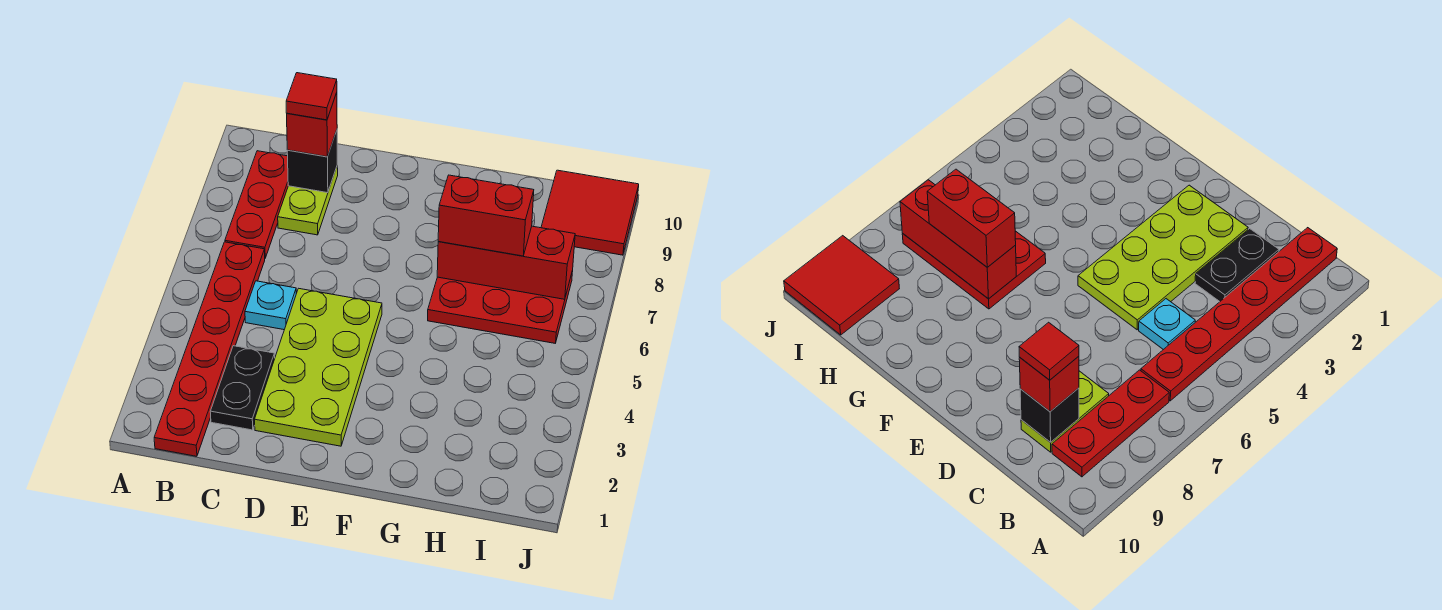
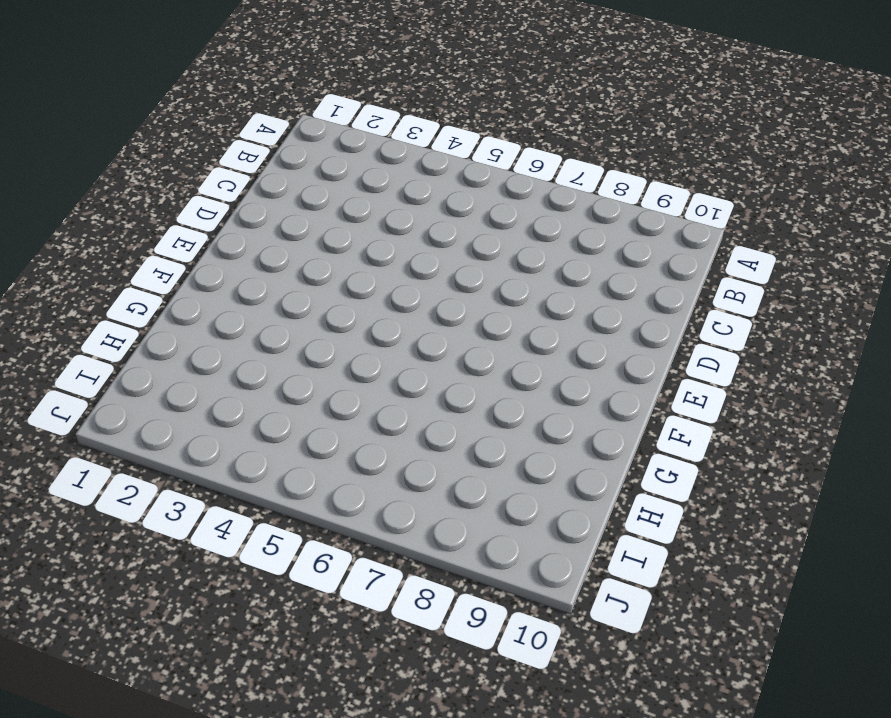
none -> red plate B1:B6 level 1
none -> red plate B7:B9 level 1
none -> black plate C2:C3 level 1

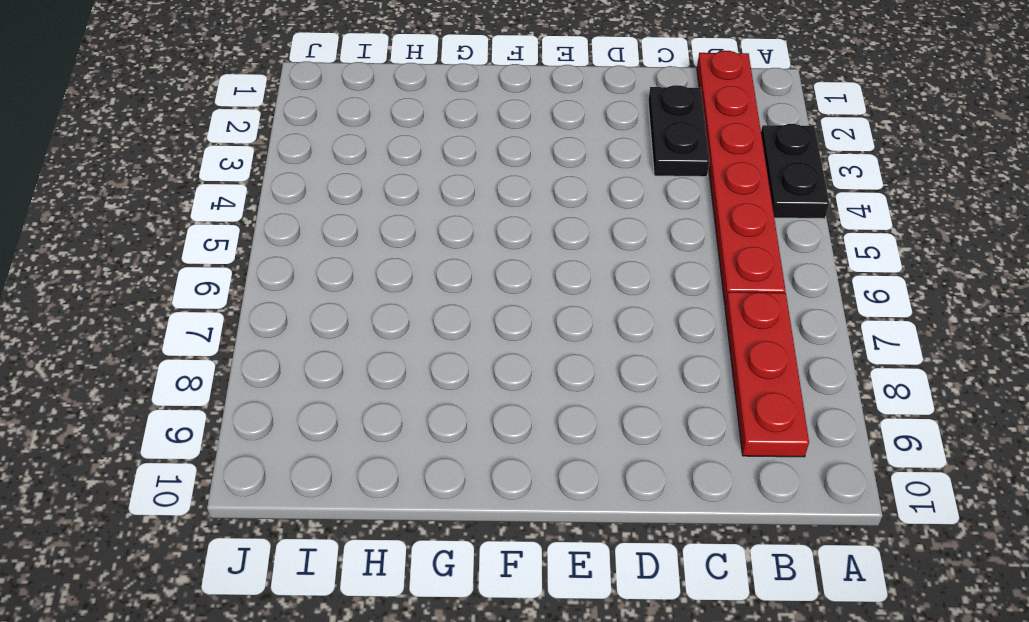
black plate A3:A4 level 1 -> none
none -> cyan plate C5 level 1
none -> lime plate C8:C9 level 1
none -> lime plate D2:E5 level 1

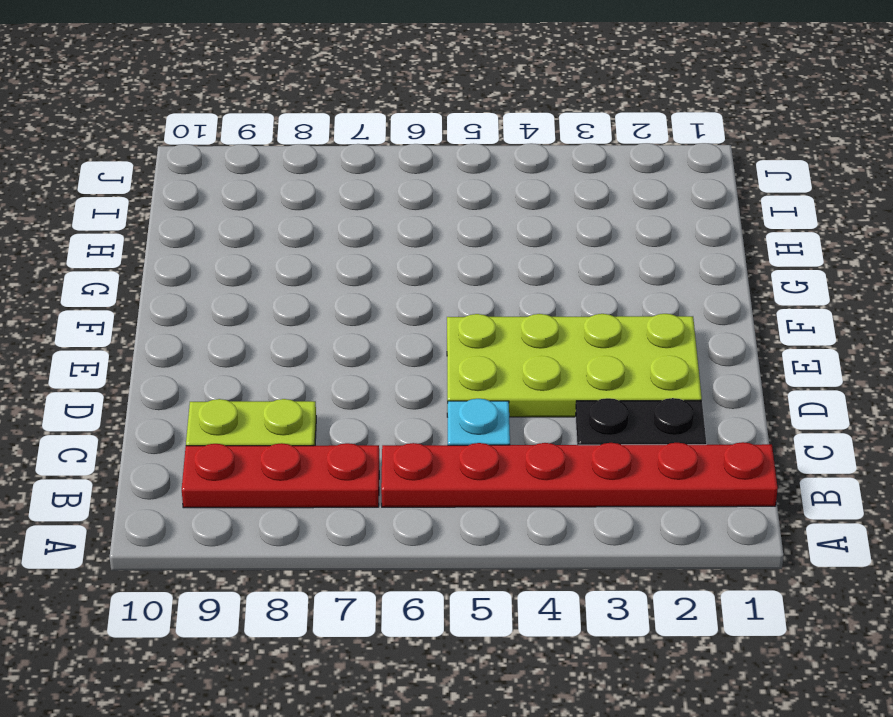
none -> red plate G6:I7 level 1
none -> red tile I9:J10 level 1
none -> black brick C9 level 2

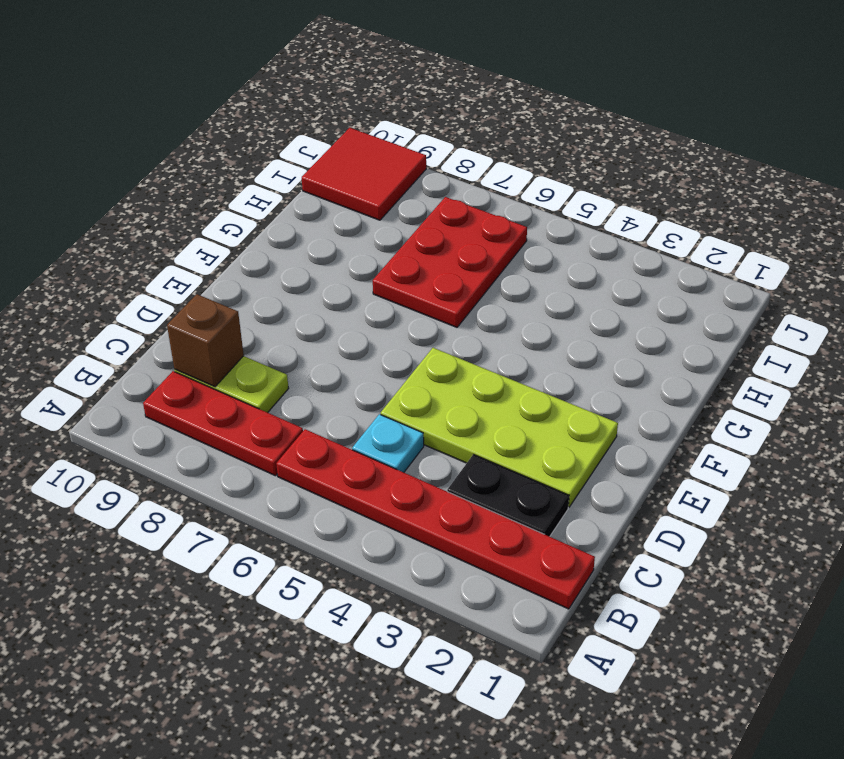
brown brick C9 level 2 -> black brick C9 level 2
none -> red brick G7:I7 level 2
none -> red brick C9 level 3
none -> red brick G7:H7 level 3

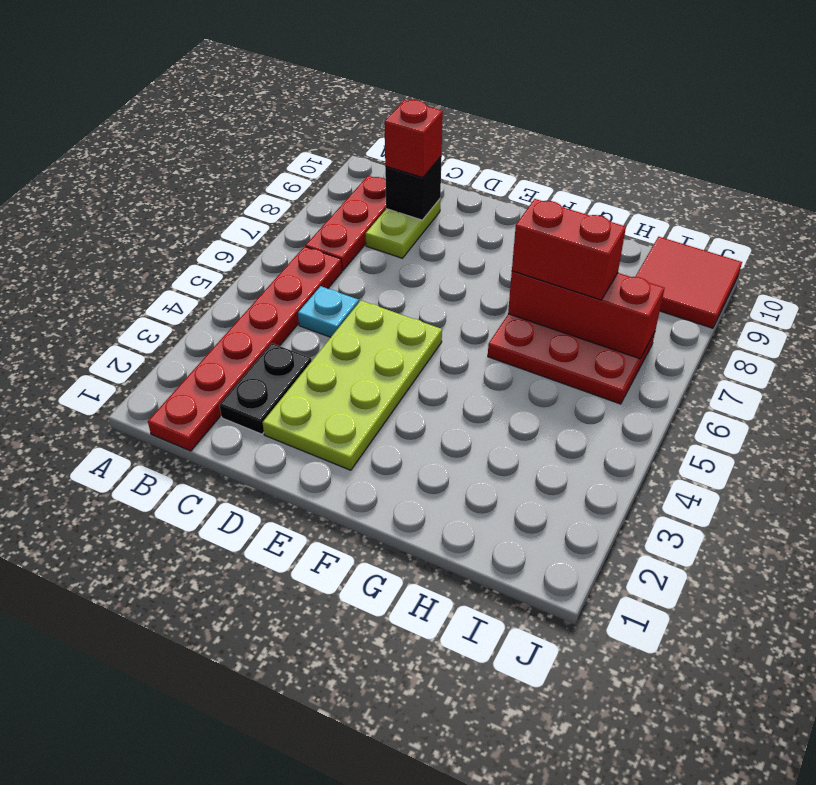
none -> red tile C9 level 4

